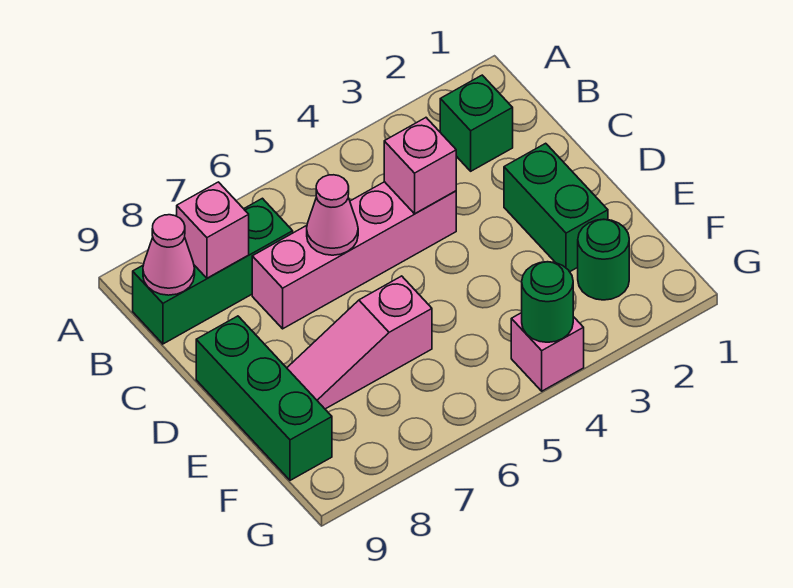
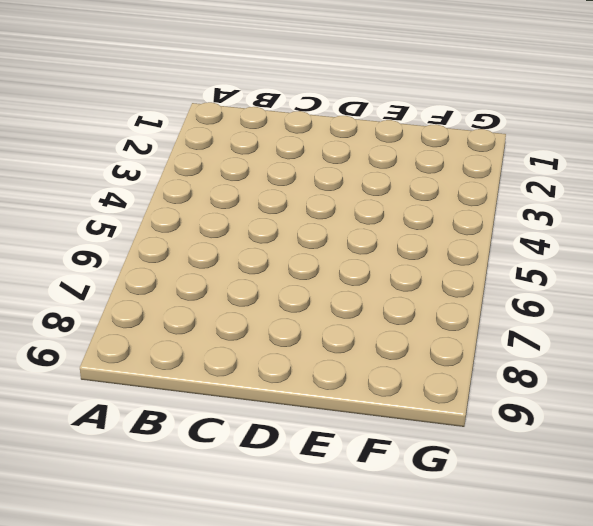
none -> green brick B2 level 1
none -> green brick B7:B9 level 1
none -> pink brick C4:C7 level 1

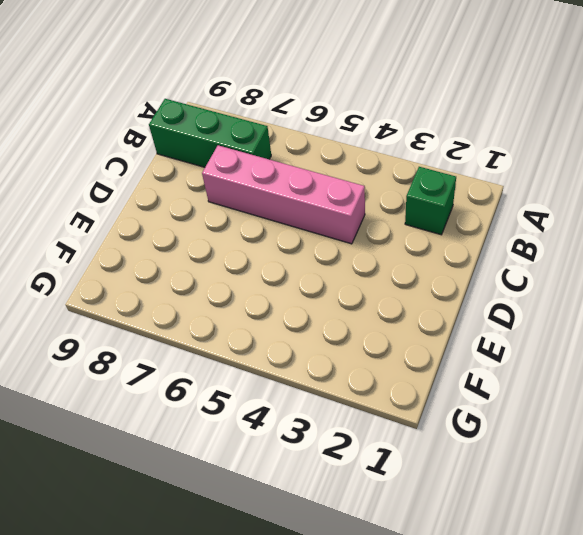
none -> green brick D2:E2 level 1
none -> green brick D9:F9 level 1
none -> pink slope E6:E8 level 1 top 6

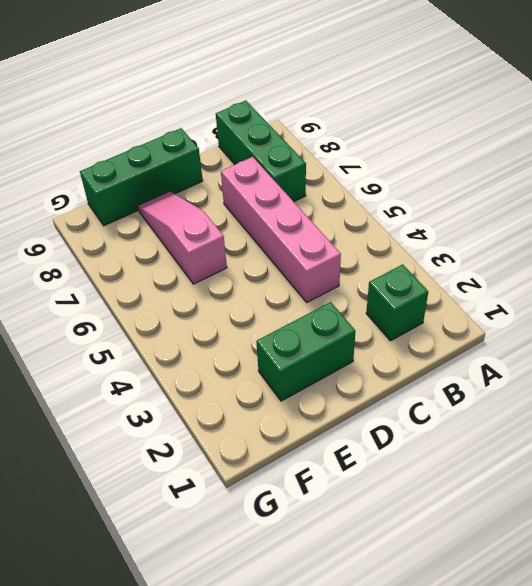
none -> green round brick F2 level 1
none -> pink brick G4 level 1
none -> pink brick B8 level 2

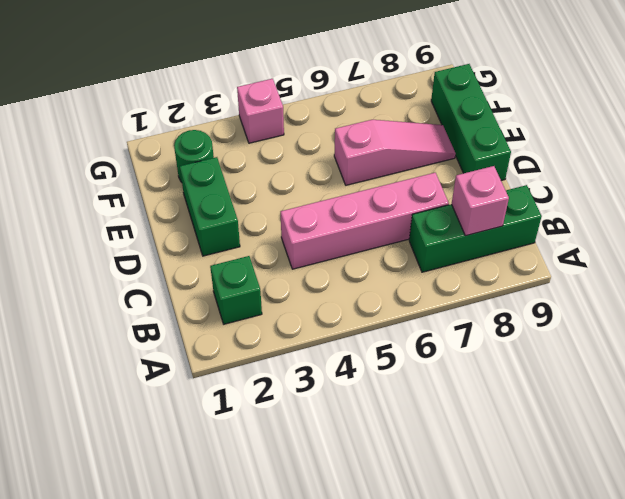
none -> pink cone B9 level 2
none -> pink brick C4 level 2
none -> pink cone C6 level 2

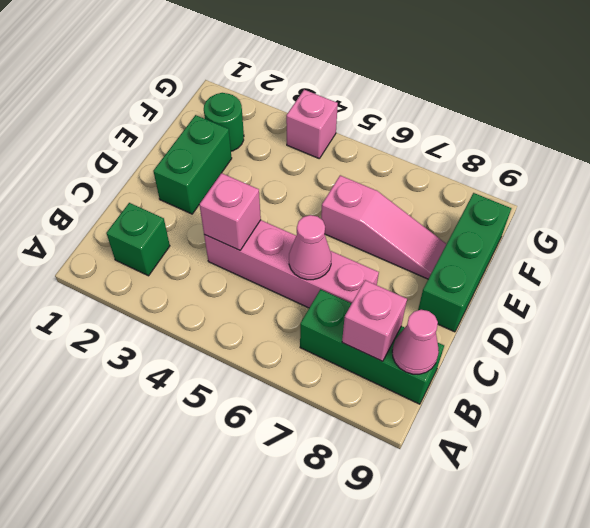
none -> green round brick G4 level 2

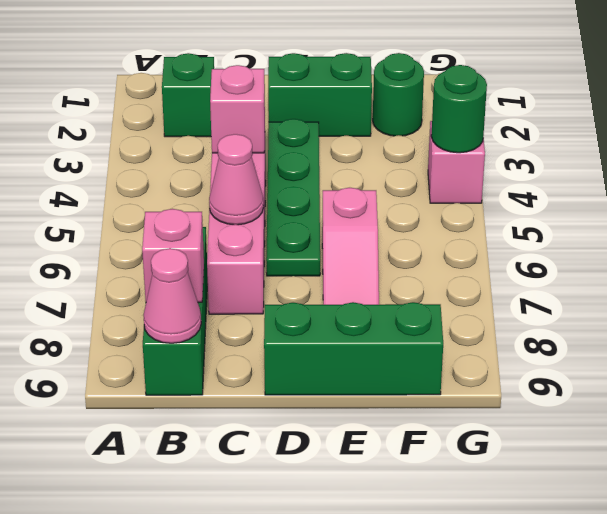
green plate D3:D6 level 1 -> none

